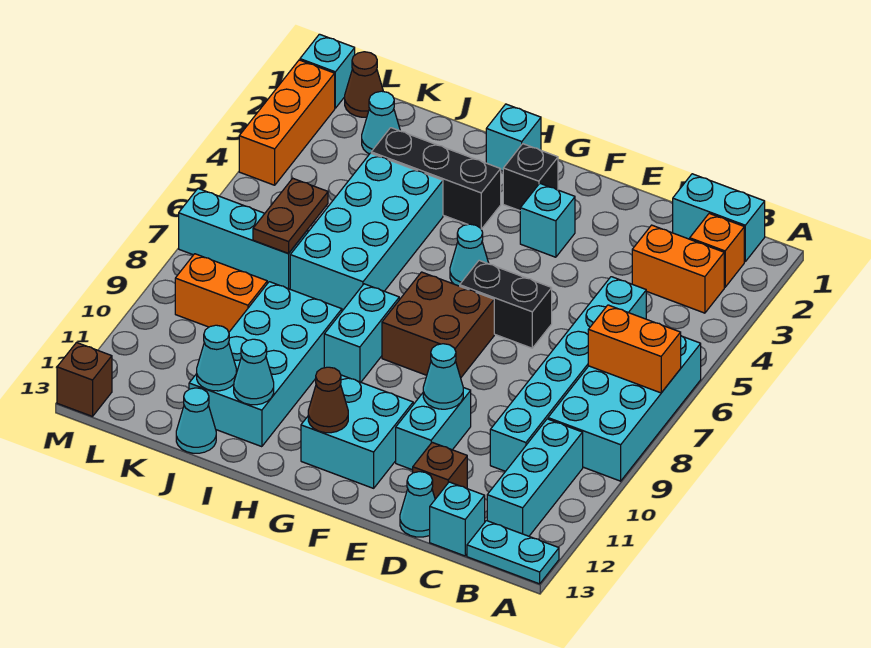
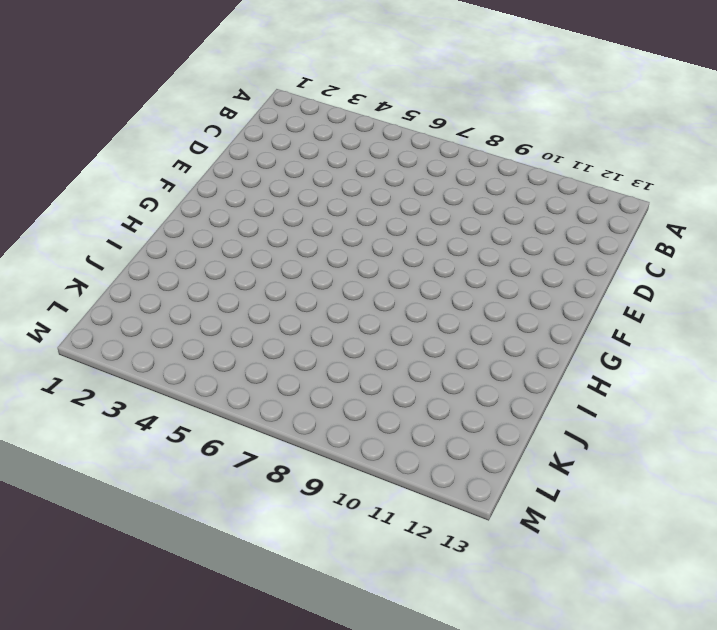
none -> cyan brick A6:B9 level 1
none -> cyan plate A13:B13 level 1
none -> cyan brick B1:C1 level 1
none -> orange brick B2 level 1

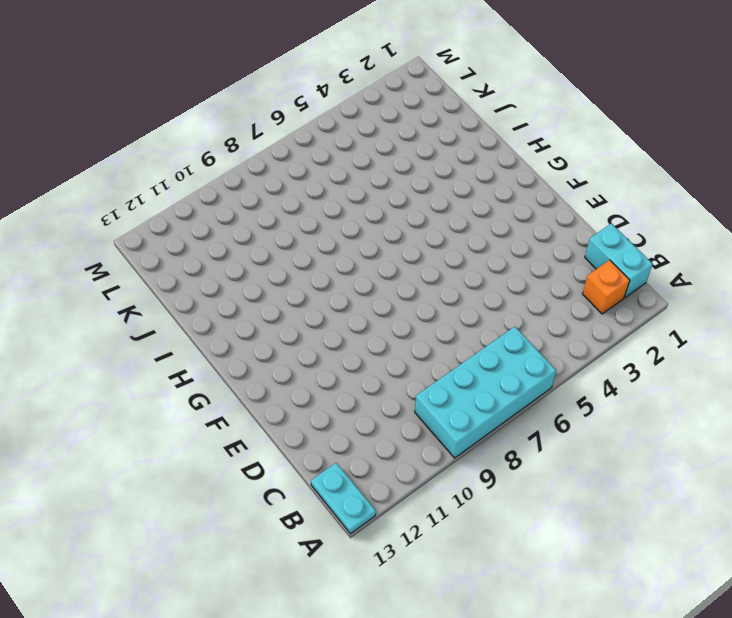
none -> orange brick B3:C3 level 1
none -> cyan brick B10:B12 level 1
none -> cyan brick C5:C10 level 1
none -> cyan brick C13 level 1

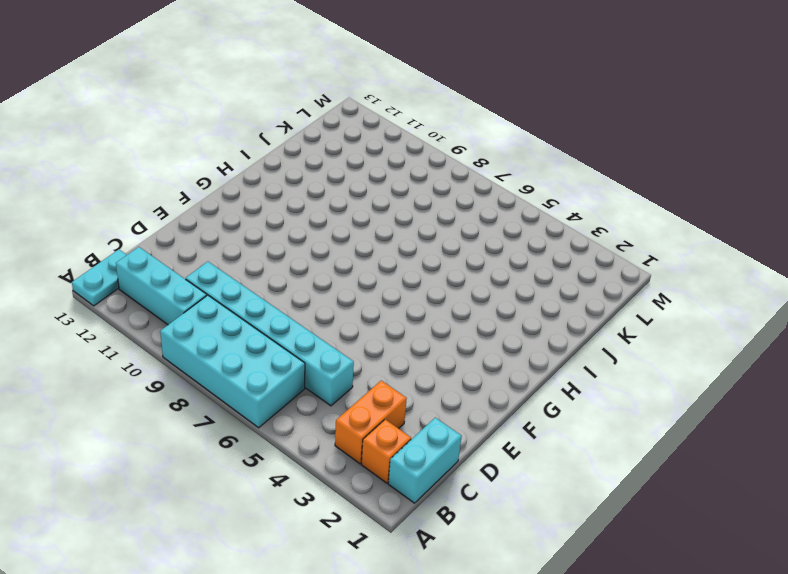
none -> cyan brick C13 level 1
none -> brown brick D12 level 1
none -> cyan cone D13 level 1
none -> black brick E6:F6 level 1

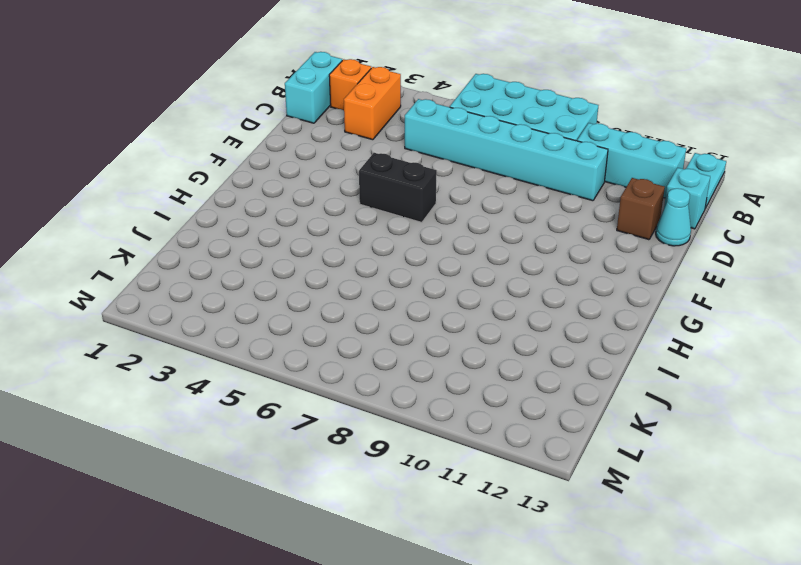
black brick F5:F6 level 1 -> black brick E6:F6 level 1
none -> cyan brick E10:E11 level 1
none -> cyan brick F3 level 1
none -> brown brick F7:G8 level 1
none -> cyan brick F11:G12 level 1

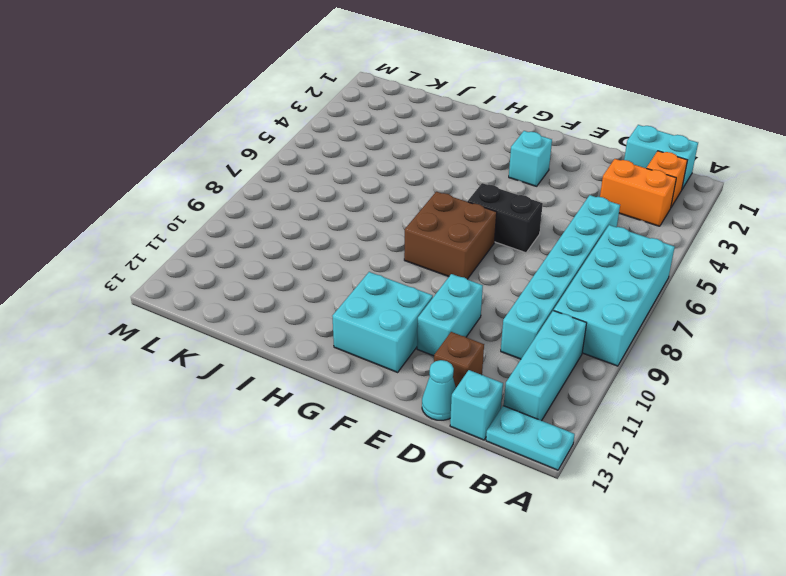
none -> black brick G2 level 1
none -> cyan cone G5 level 1
none -> cyan brick H1 level 1
none -> black brick H3:J3 level 1

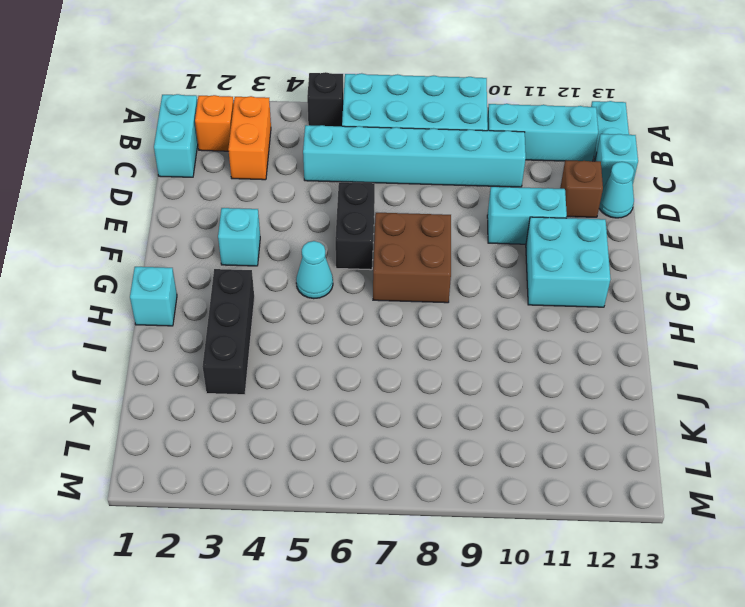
black brick A5 level 1 -> black brick G2 level 1
none -> cyan brick H8:H9 level 1
none -> cyan brick I4:J7 level 1
none -> cyan brick I9:J12 level 1
none -> cyan cone J13 level 1

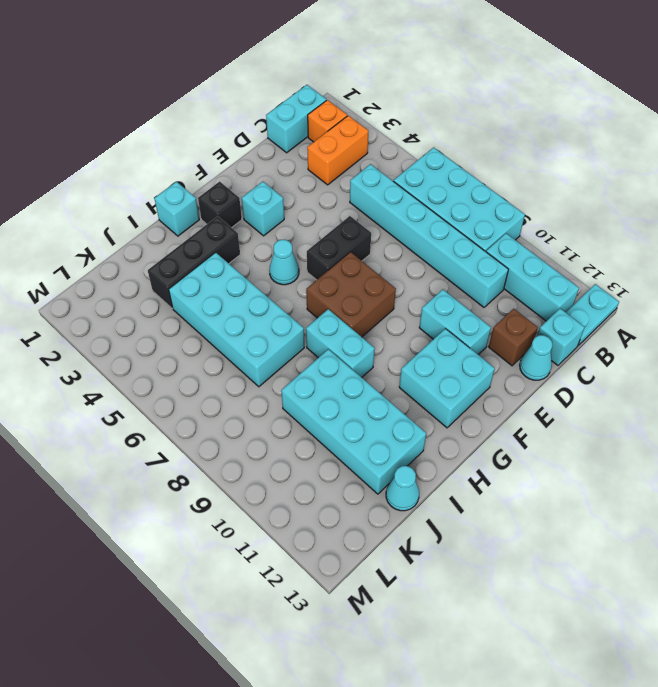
none -> cyan cone K2 level 1
none -> cyan brick K7:M7 level 1
none -> orange brick K9:L9 level 1
none -> brown cone L1 level 1

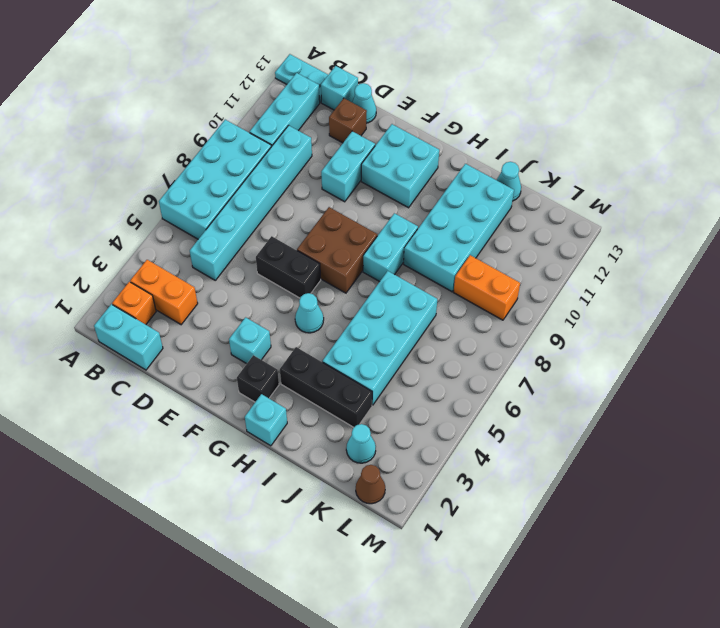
none -> cyan brick K7:M7 level 1
none -> cyan brick M1 level 1
none -> orange brick M2:M4 level 1
none -> brown brick M13 level 1

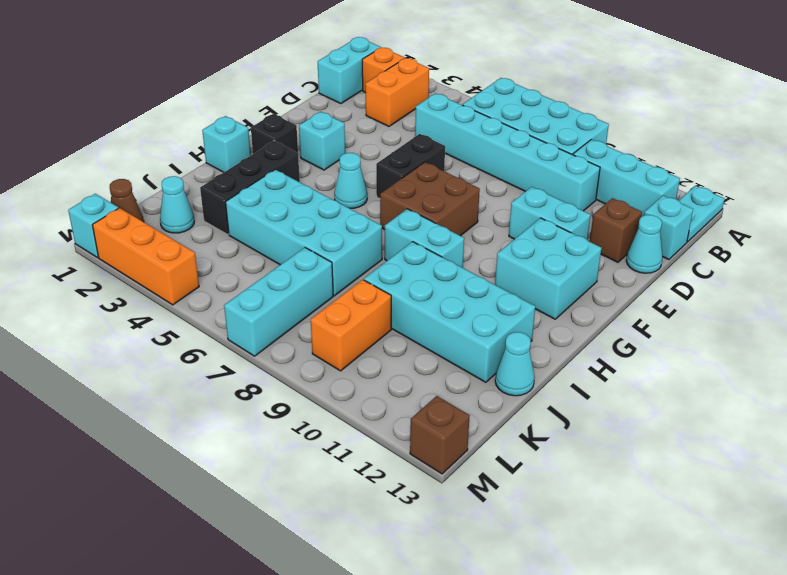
none -> orange brick A7:B7 level 2
none -> cyan cone E10 level 2
none -> brown cone G12 level 2
none -> cyan cone I12 level 2

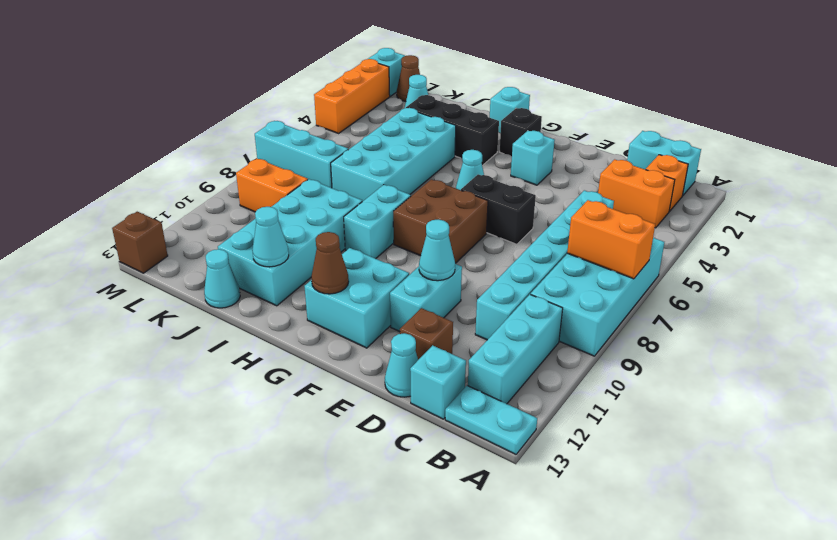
none -> cyan cone J12 level 2
none -> brown plate K6:K7 level 2

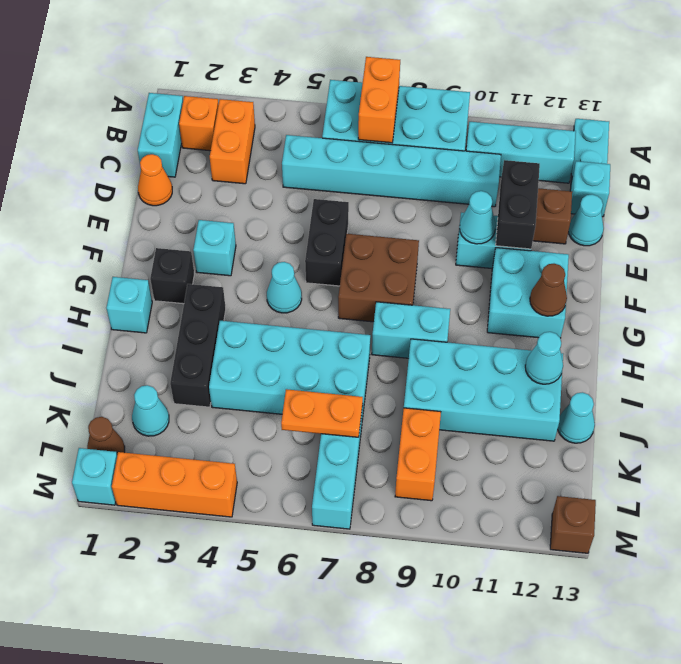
orange cone D1 level 1 -> none
black brick D11:E11 level 2 -> none
orange plate K6:K7 level 2 -> brown plate K6:K7 level 2
none -> cyan cone J12 level 2

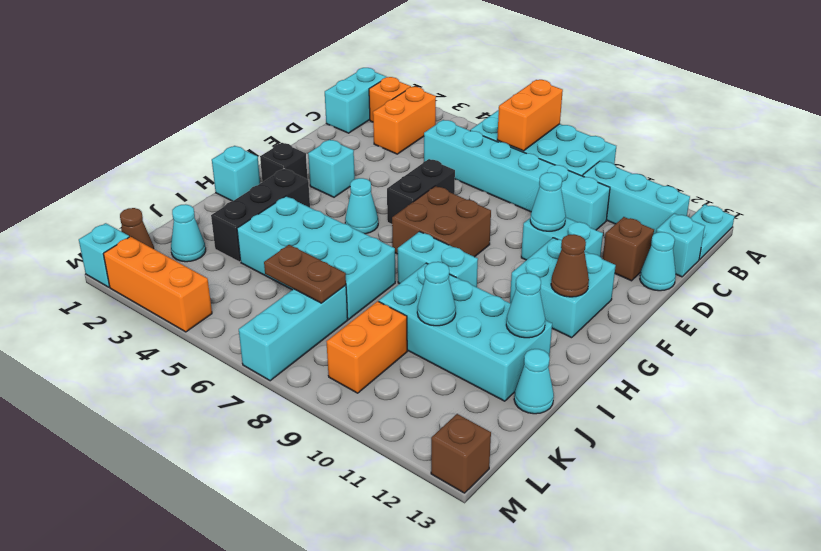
cyan cone J10 level 2 -> cyan cone J12 level 2

